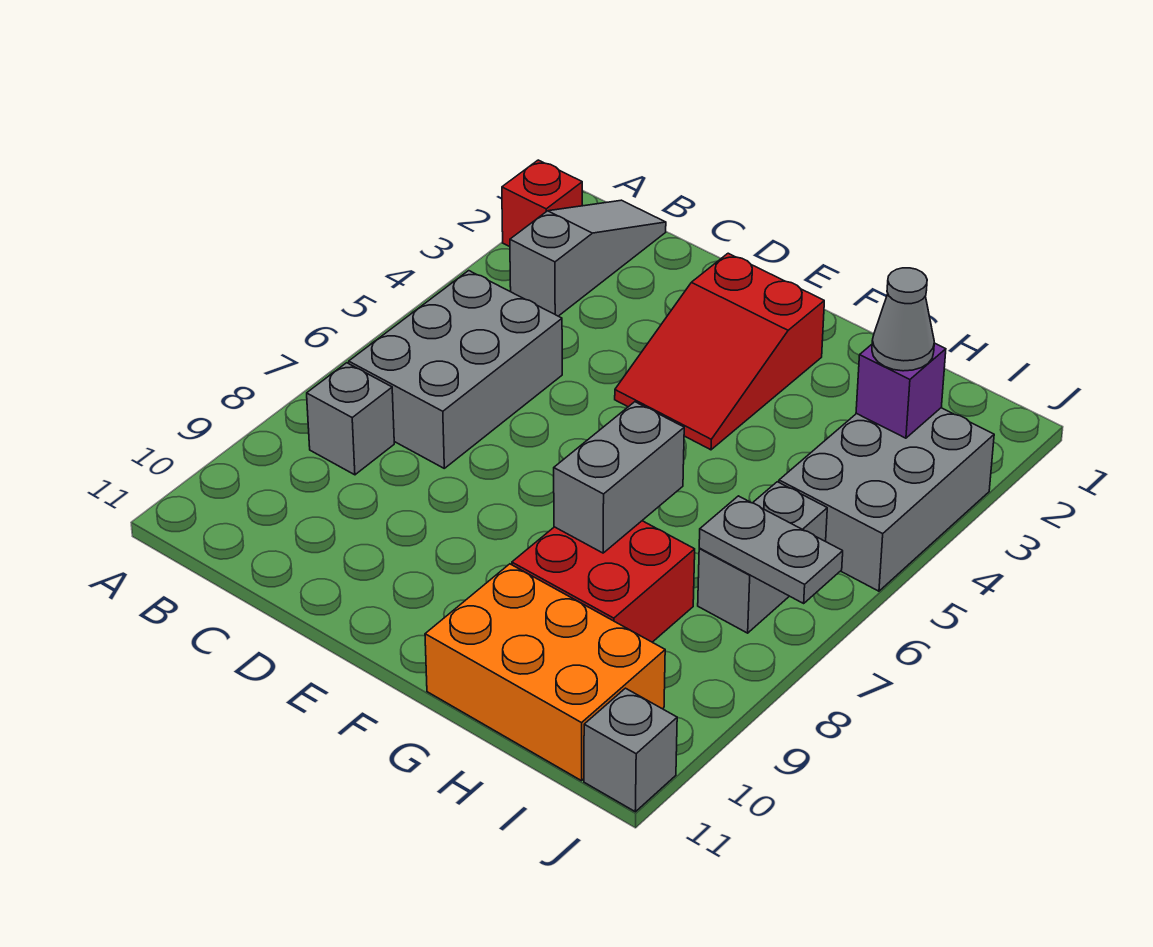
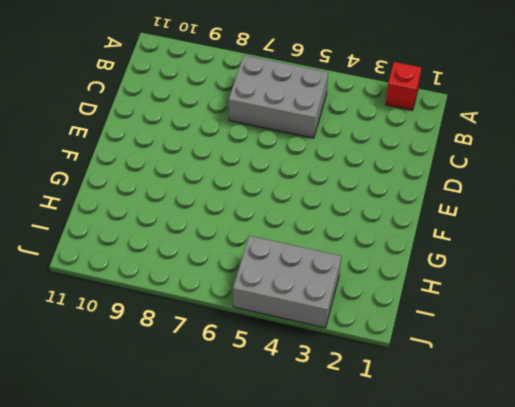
none -> grey slope B1:B3 level 1 top 3
none -> grey brick B8 level 1
none -> red slope E2:F4 level 1 top 2

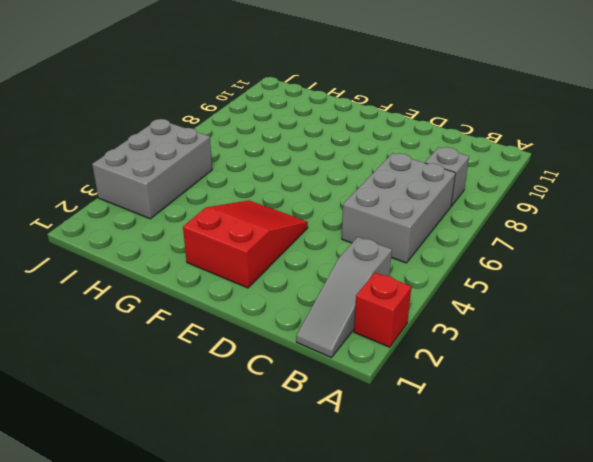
none -> red brick G8:H9 level 1
none -> orange brick G10:I11 level 1
none -> grey brick I6:I7 level 1

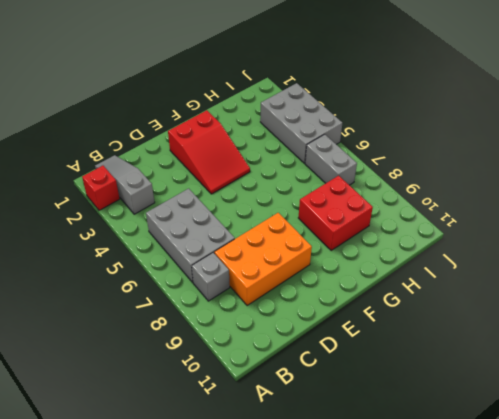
orange brick C8:E9 level 1 -> orange brick G10:I11 level 1
none -> grey brick J11 level 1
none -> grey brick G7:G8 level 2
none -> purple brick I3 level 2

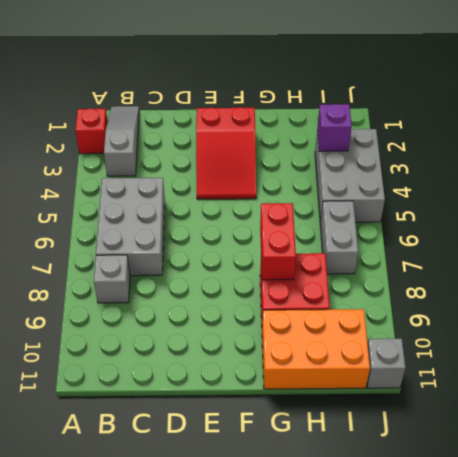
red brick G7:G8 level 2 -> grey brick G7:G8 level 2
none -> grey plate I7:J7 level 2
none -> grey cone I3 level 3

